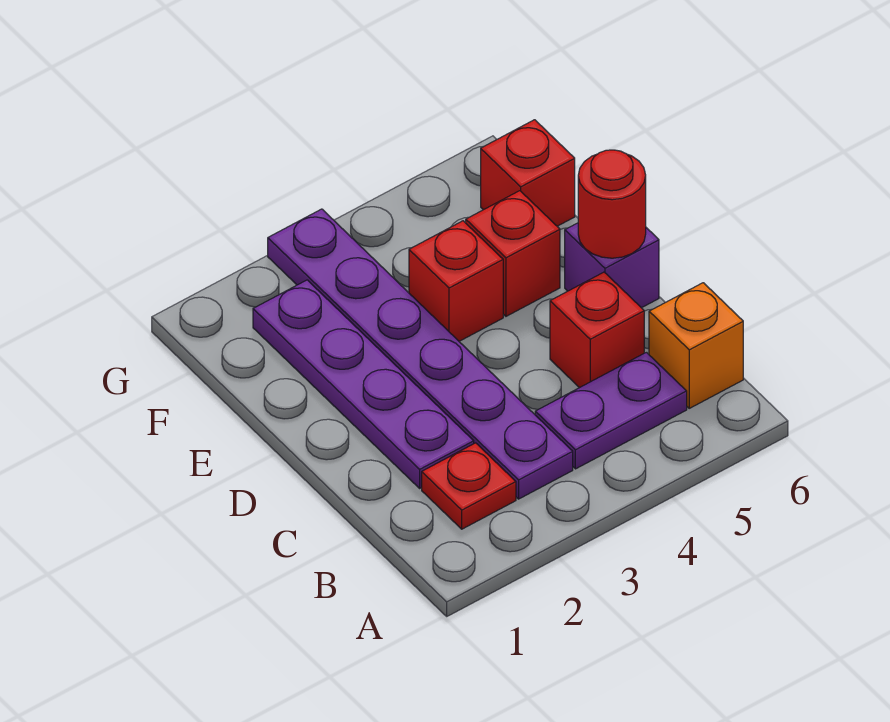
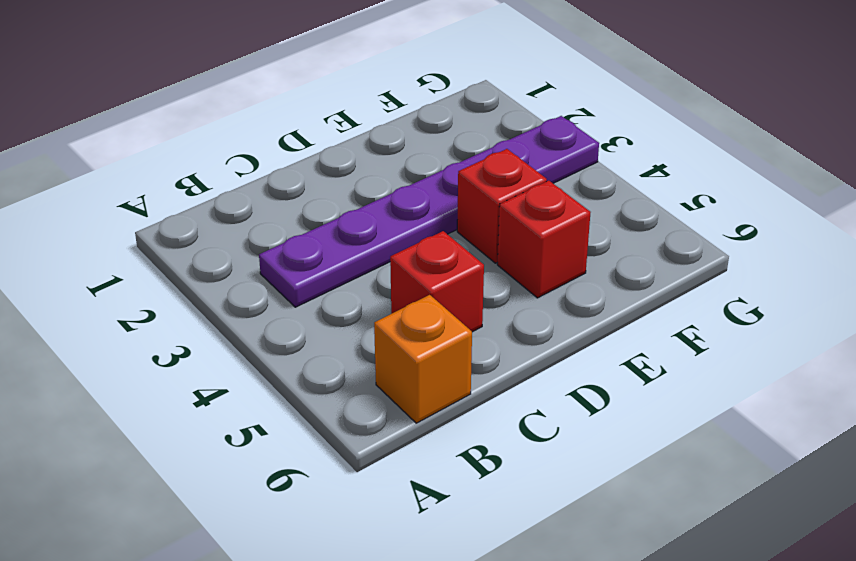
none -> red plate B2 level 1
none -> purple plate B4:B5 level 1

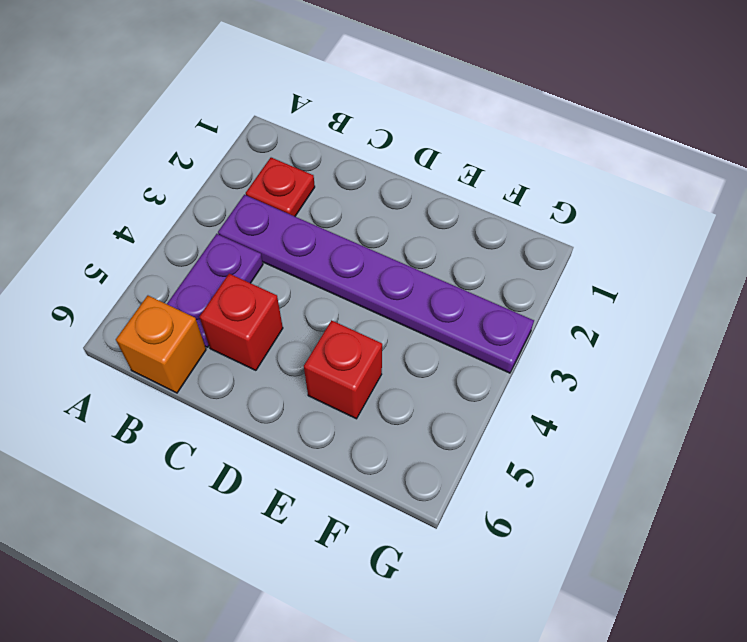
none -> purple plate C2:F2 level 1
none -> purple brick D6 level 1

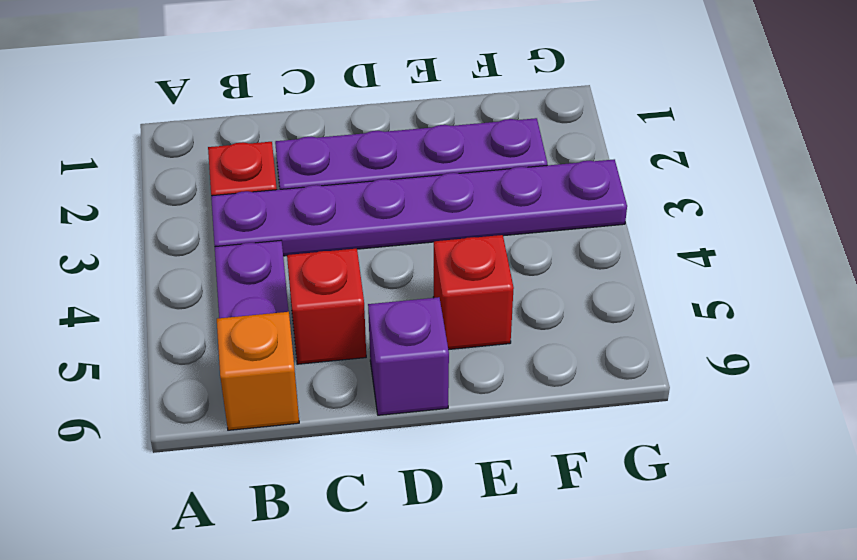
none -> red brick E4 level 1
none -> red brick F6 level 1

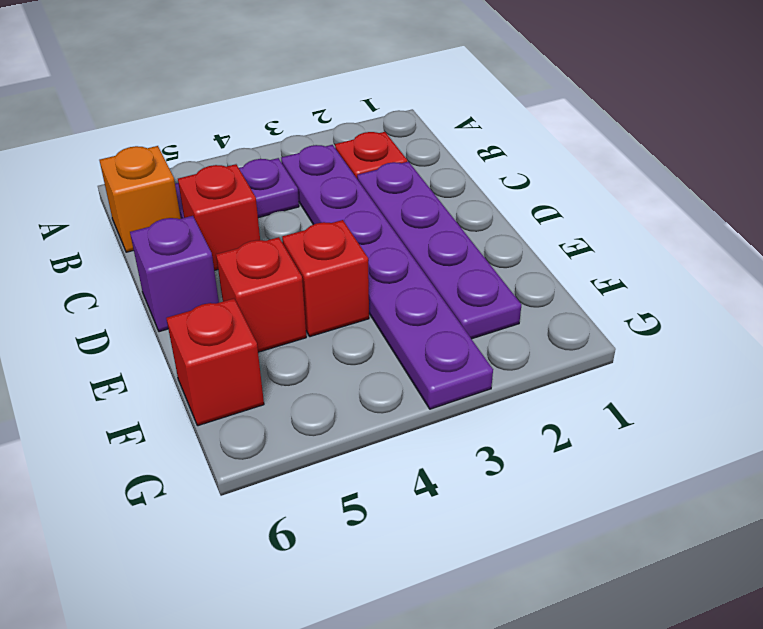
none -> red round brick D6 level 2

